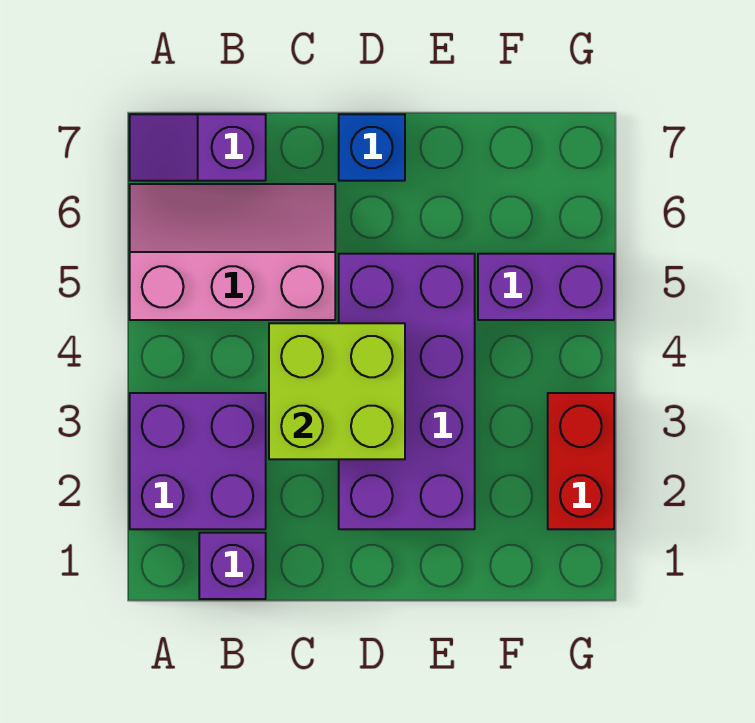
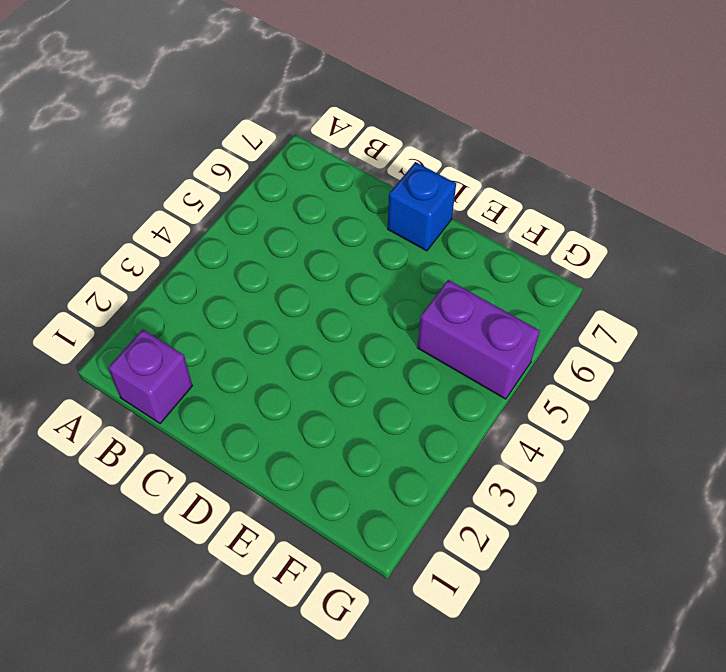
none -> purple brick A2:B3 level 1
none -> pink slope A5:C6 level 1 top 5

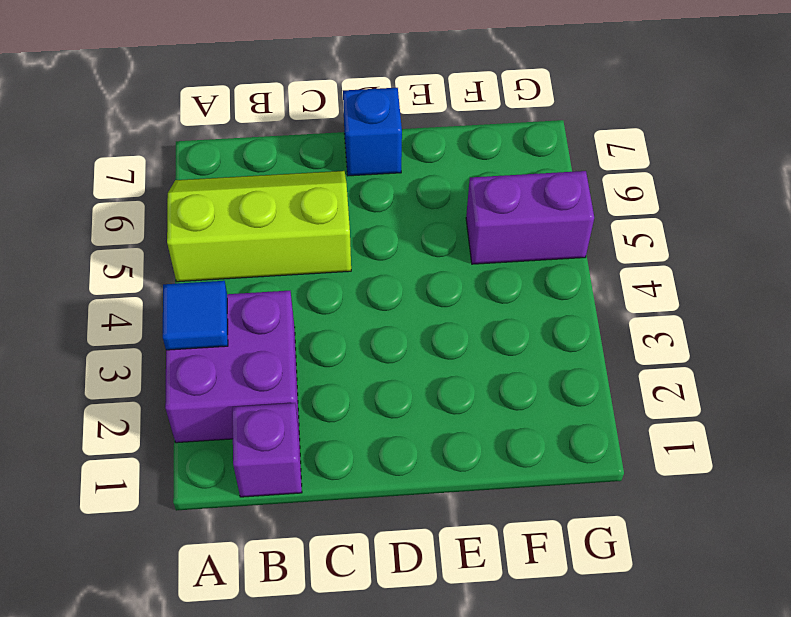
blue tile A3 level 2 -> none
lime slope A5:C6 level 1 top 5 -> pink slope A5:C6 level 1 top 5
none -> purple slope A7:B7 level 1 top B
none -> purple brick D2:E5 level 1

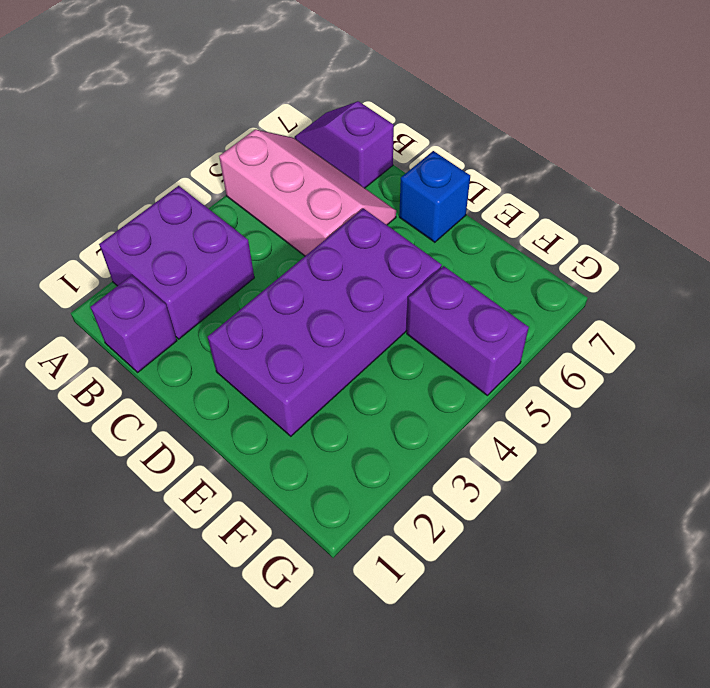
none -> red brick G2:G3 level 1
none -> lime brick C3:D4 level 2

